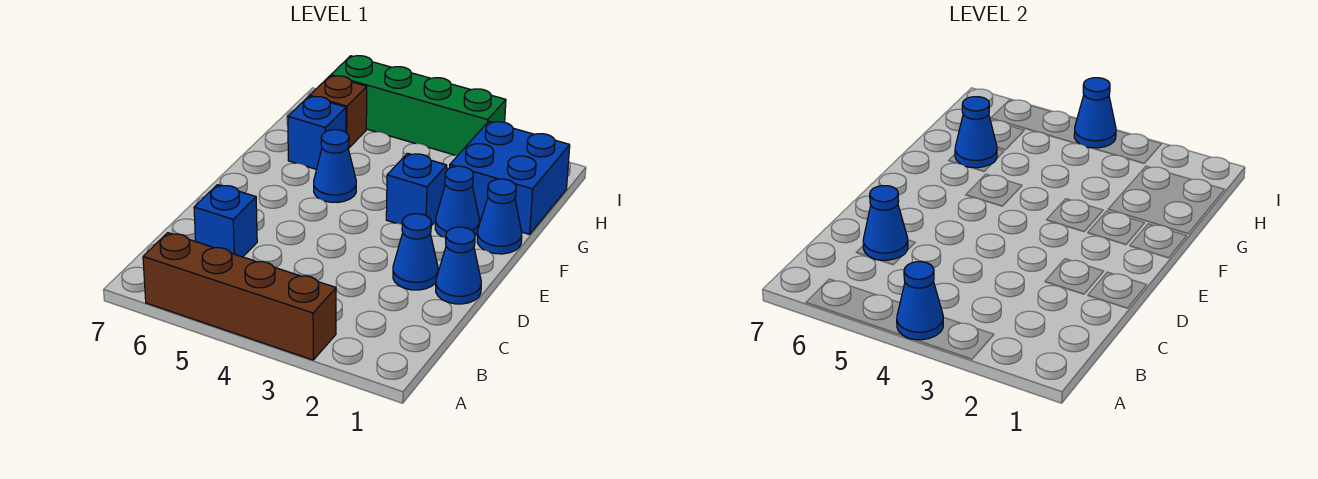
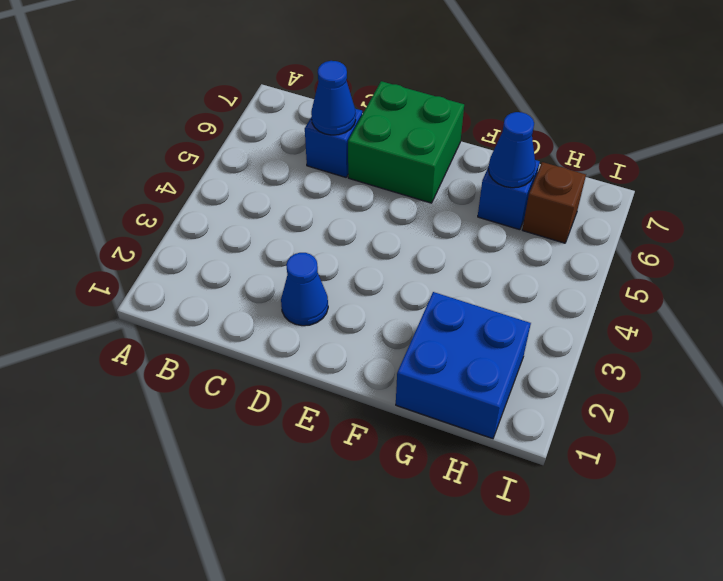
green brick D6:E7 level 1 -> none
none -> brown brick A3:A6 level 1
none -> blue cone D1 level 1
none -> blue cone F1 level 1

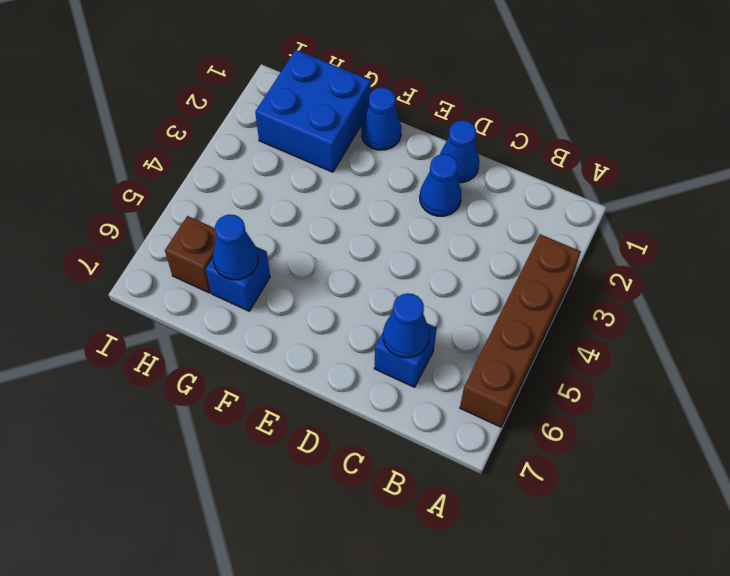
none -> blue cone F2 level 1
none -> blue brick F3 level 1
none -> blue cone F5 level 1

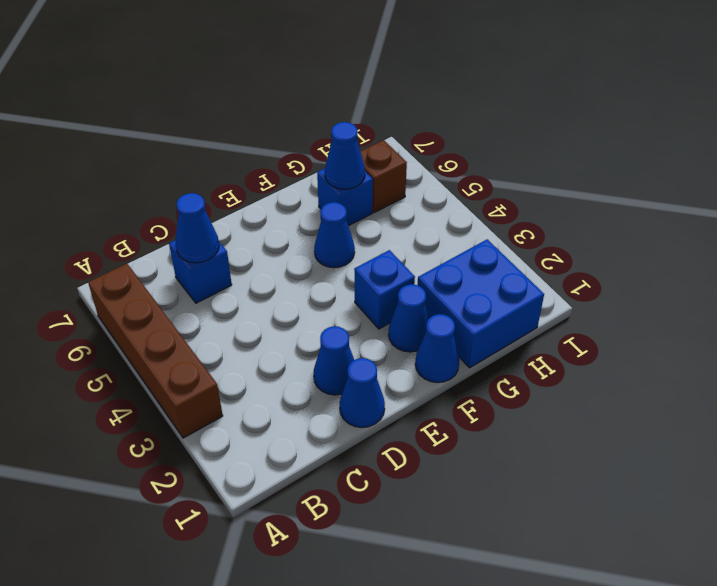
none -> green brick I3:I6 level 1
none -> blue cone A4 level 2
none -> blue cone I4 level 2

